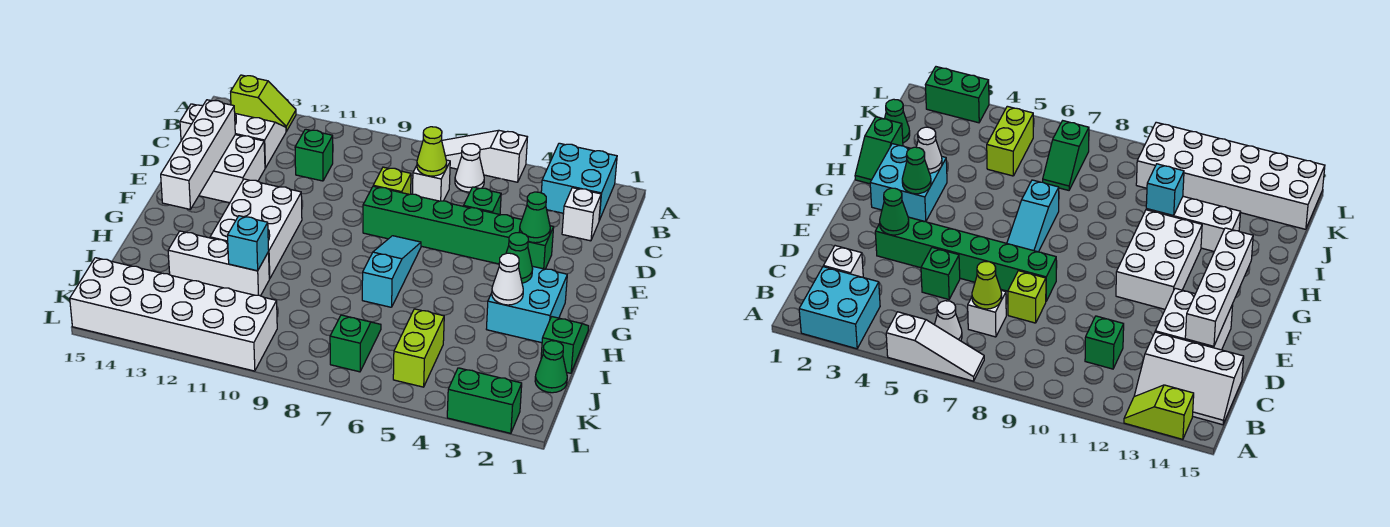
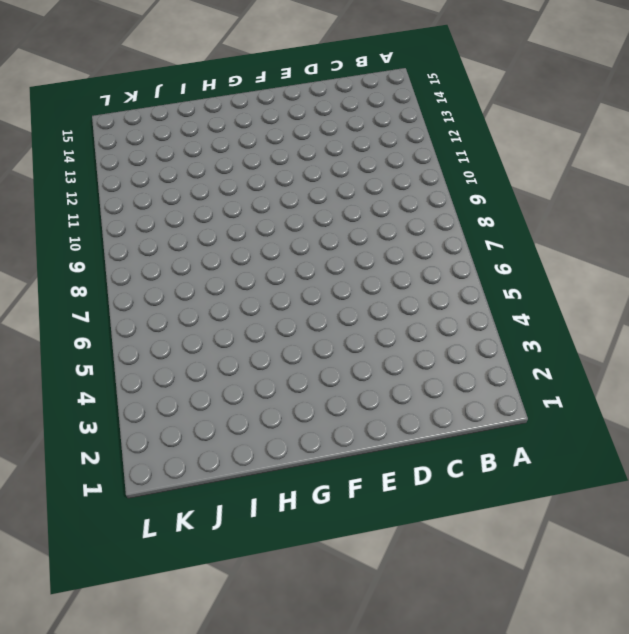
none -> cyan brick A2:B3 level 1
none -> white slope A5:A7 level 1 top 5
none -> lime slope A13:A14 level 1 top 14

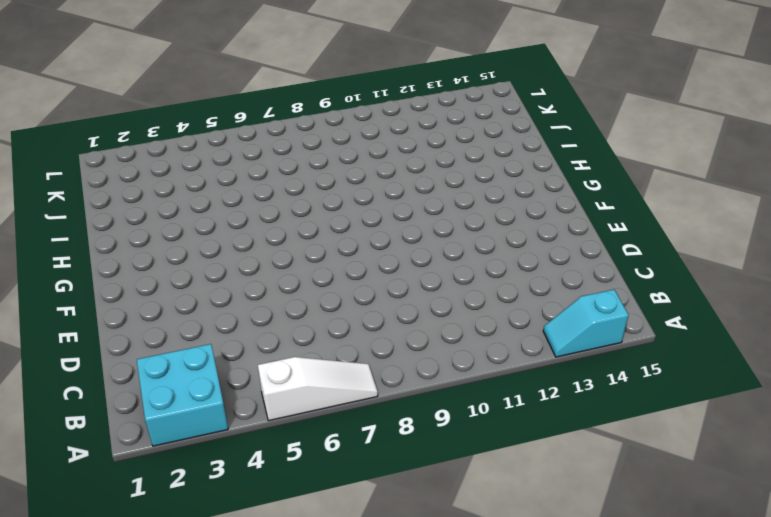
cyan slope A13:A14 level 1 top 14 -> lime slope A13:A14 level 1 top 14
none -> white cone B6 level 1
none -> white slope B13:C15 level 1 top C
none -> white brick C2 level 1

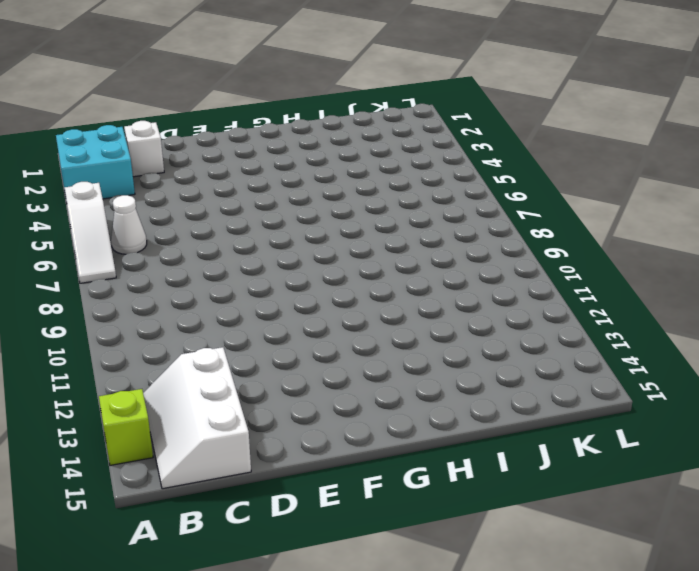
none -> white brick C7 level 1
none -> green brick C11 level 1
none -> green brick D5 level 1

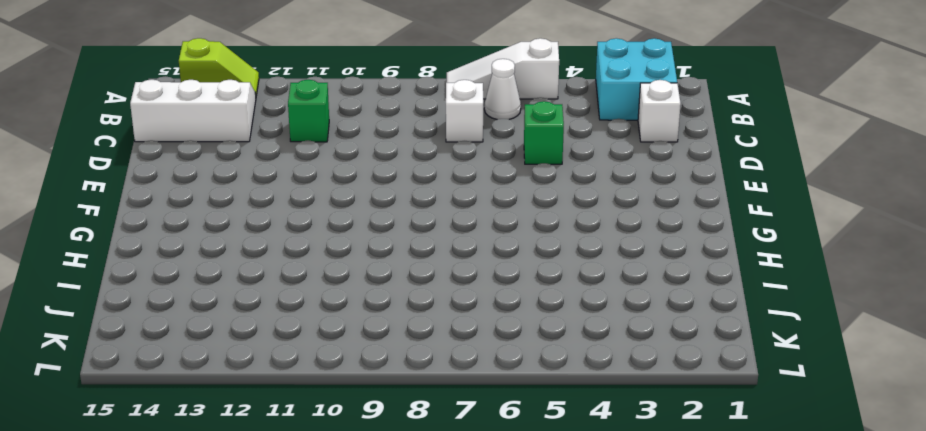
none -> lime brick D8 level 1
none -> white brick D13:E14 level 1
none -> green brick E3:E8 level 1

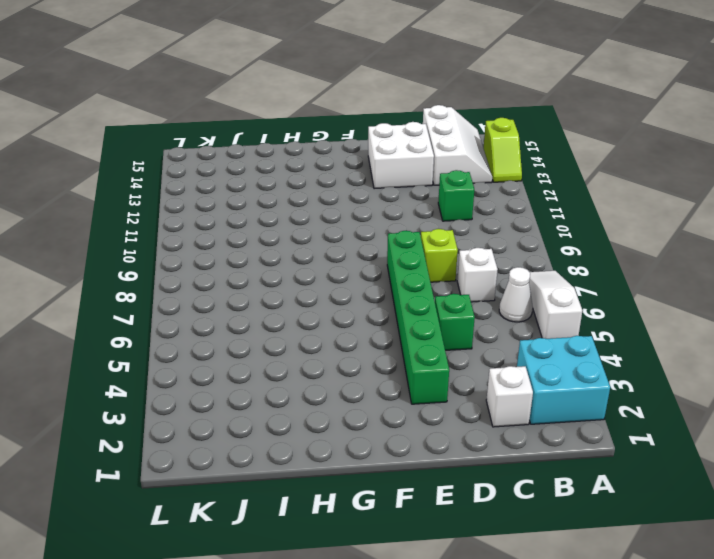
none -> cyan slope F7:H7 level 1 top H
none -> white brick F11:H12 level 1
none -> cyan brick G2:H3 level 1

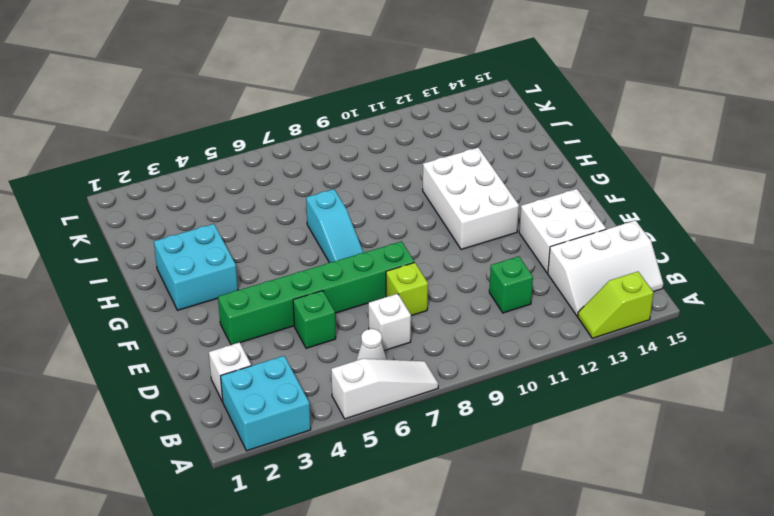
none -> green slope H1:I1 level 1 top I
none -> white brick I11:I13 level 1
none -> green cone J1 level 1

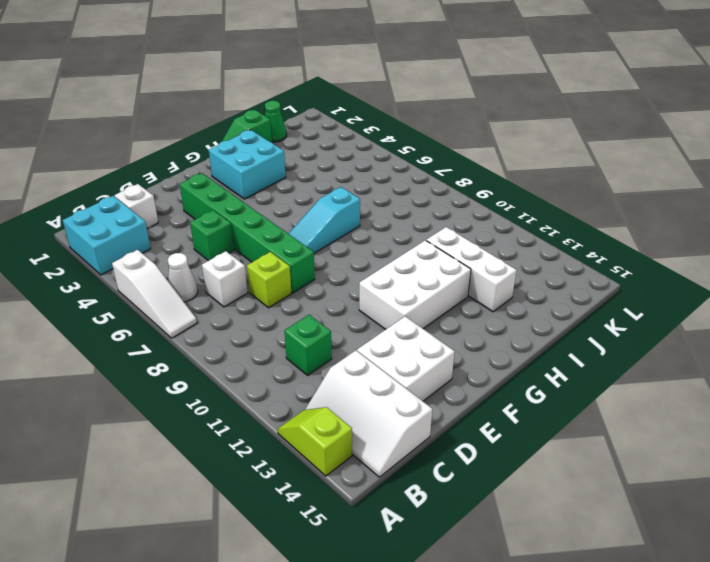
none -> lime brick J5:K5 level 1
none -> green slope J7:K7 level 1 top K
none -> white brick K10:L15 level 1

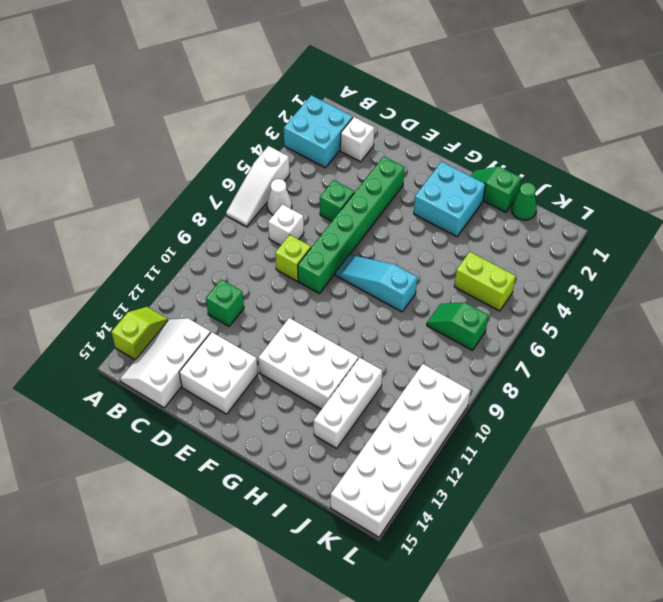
none -> green brick L2:L3 level 1
none -> lime cone C7 level 2
none -> white brick D14:G14 level 2

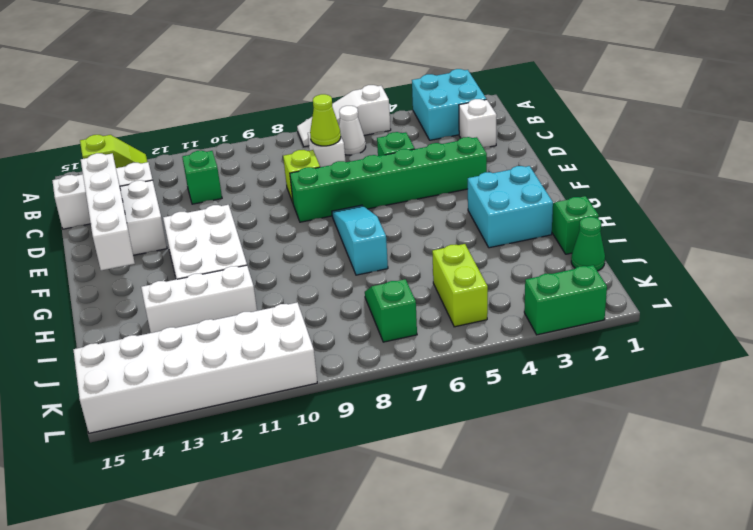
none -> green cone E3 level 2
none -> green cone G3 level 2
none -> white cone H3 level 2

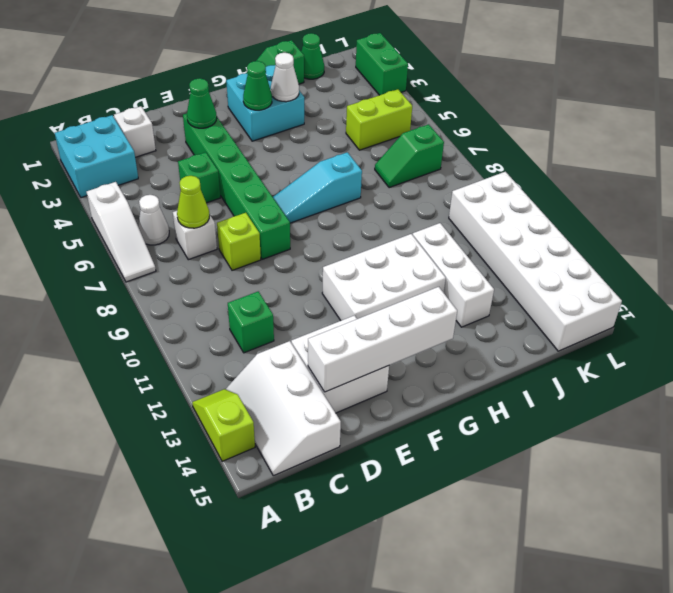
none -> cyan brick I11 level 2

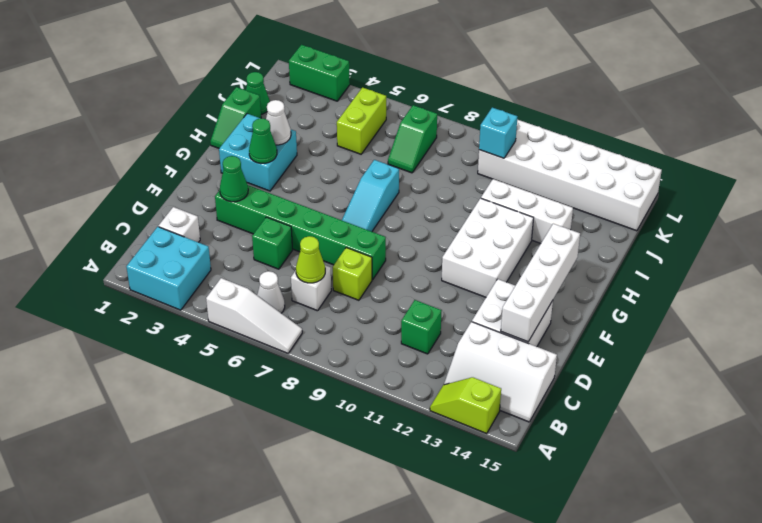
cyan brick K10 level 2 -> cyan brick I11 level 2

